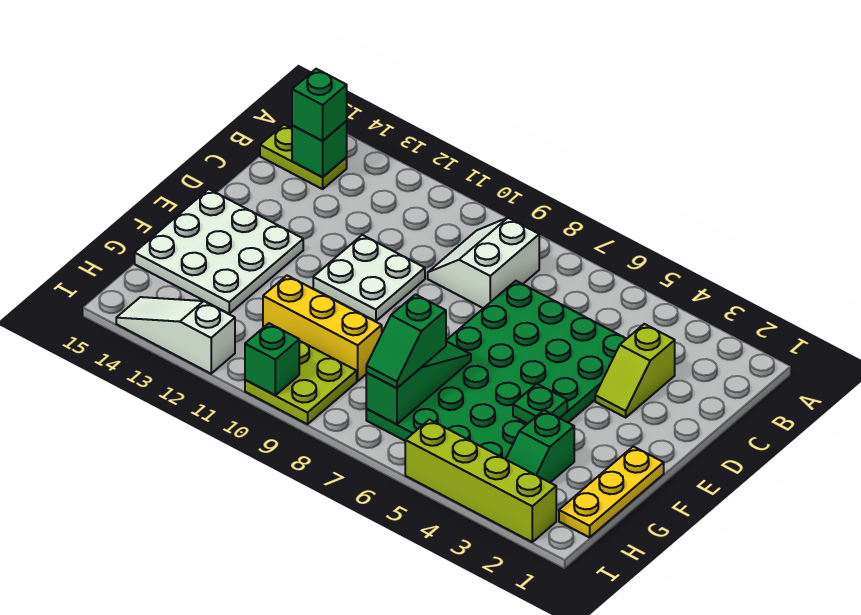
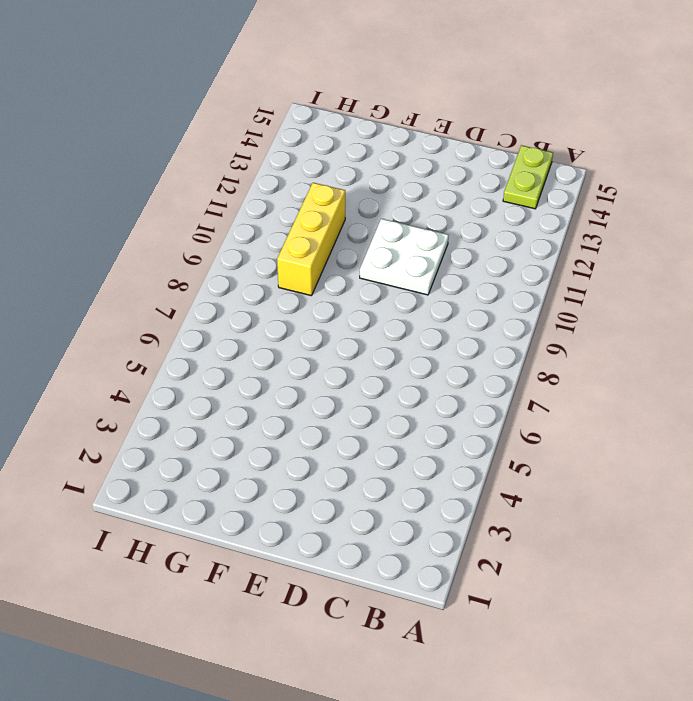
none -> white slope B8:C9 level 1 top 8
none -> lime slope C3:D3 level 1 top C
none -> green plate C4:H7 level 1

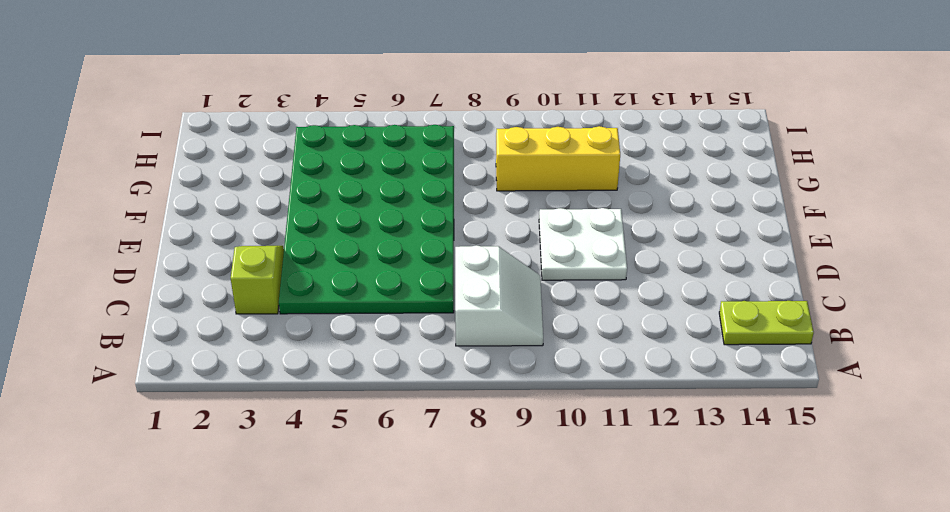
none -> white plate E13:G15 level 1
none -> yellow plate F1:H1 level 1
none -> green slope G3:H3 level 1 top G

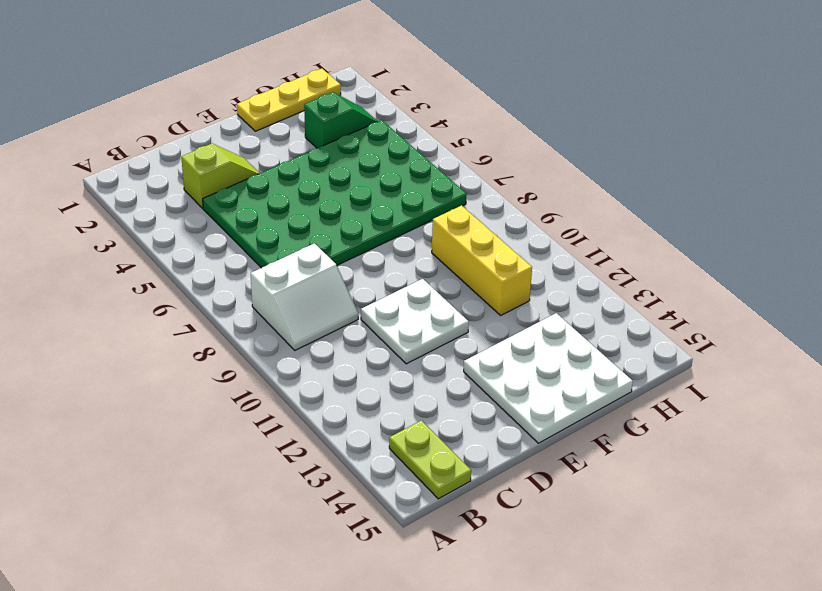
none -> lime plate H9:I10 level 1
none -> lime brick I2:I5 level 1
none -> white slope I12:I14 level 1 top 12

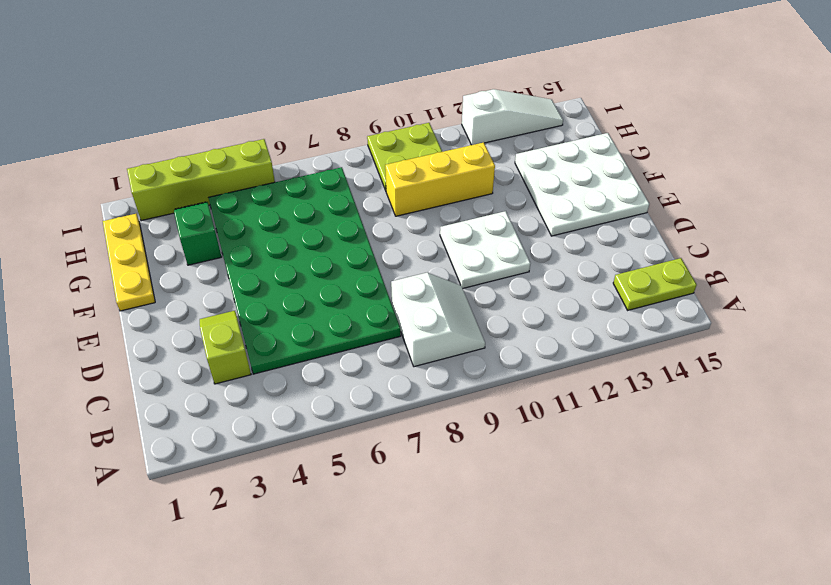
none -> green brick B14 level 2
none -> green plate F4 level 2
none -> green slope F7:H7 level 2 top H

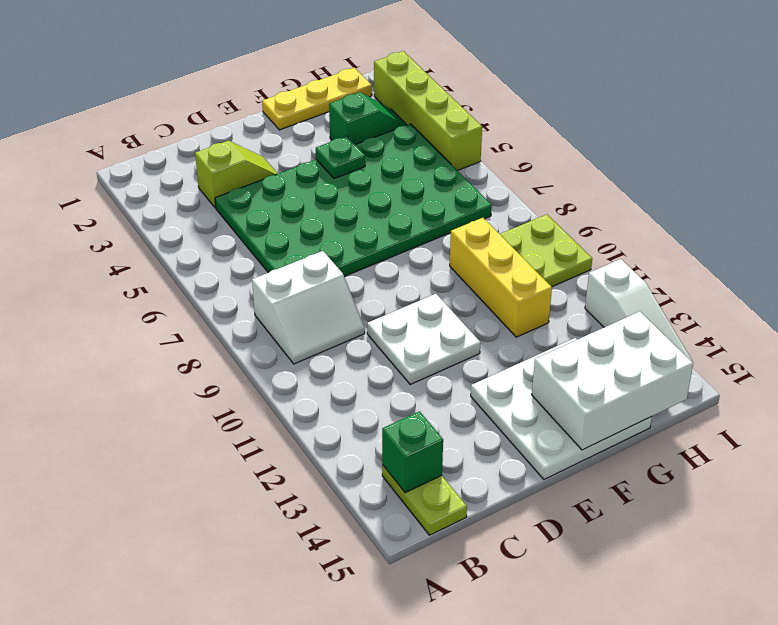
white brick F14:H15 level 2 -> none
none -> green slope F7:H7 level 2 top H
none -> green brick I10 level 2
none -> green brick B14 level 3

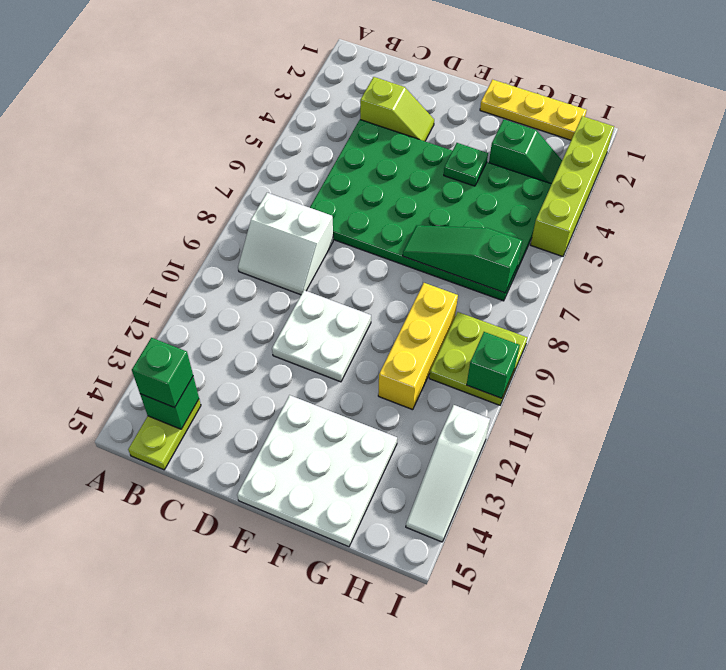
none -> green slope G7:H7 level 3 top G

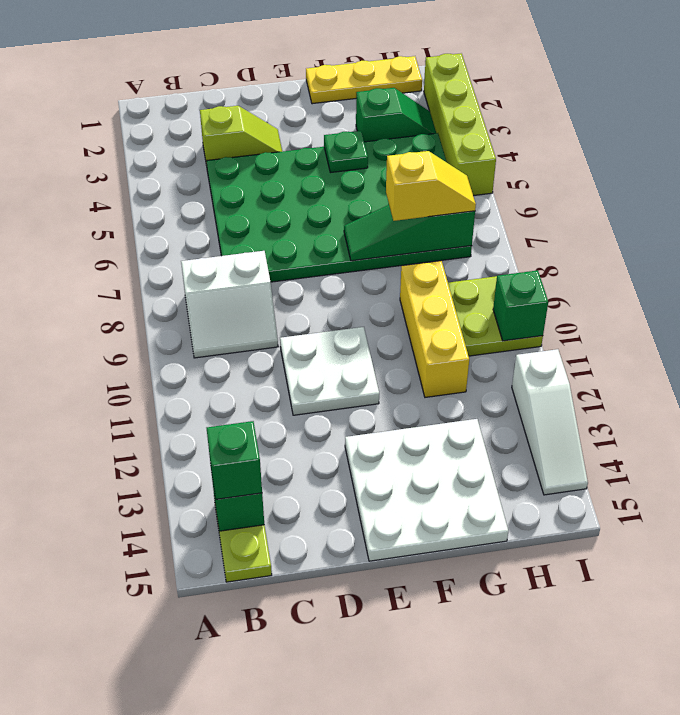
yellow slope G7:H7 level 3 top G -> green slope G7:H7 level 3 top G

